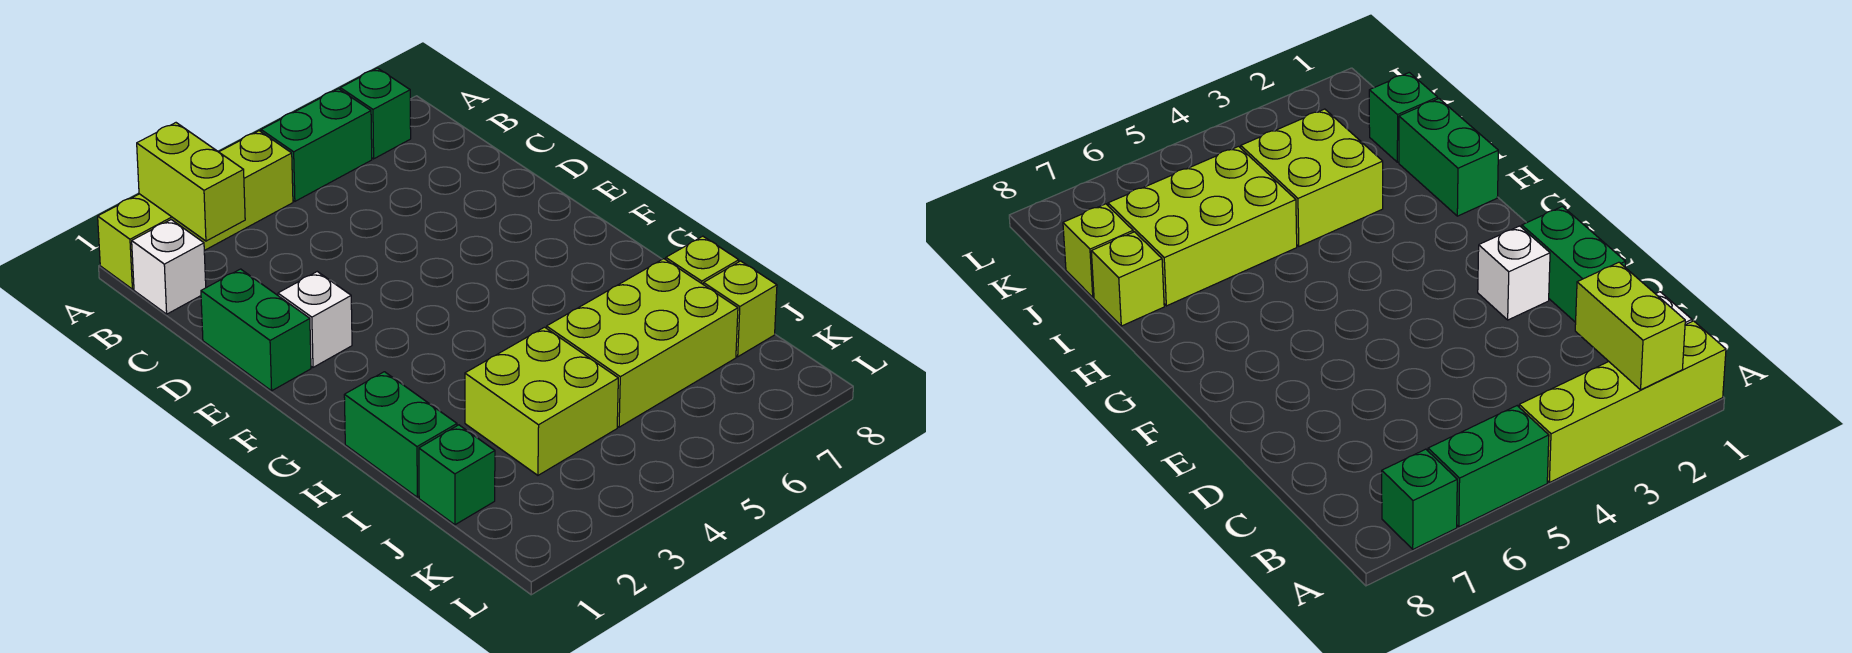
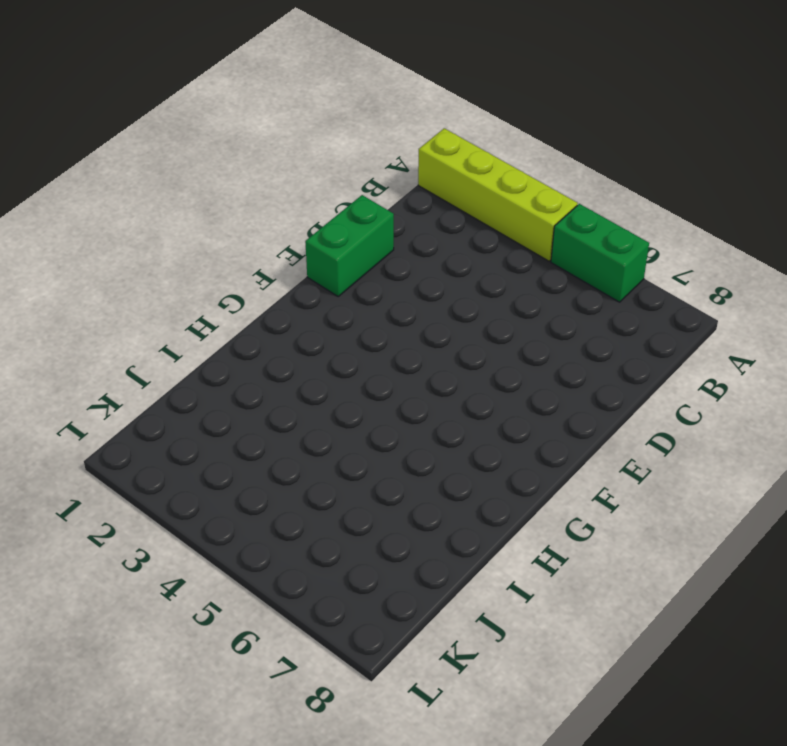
none -> green brick A7 level 1
none -> white brick B1 level 1
none -> white brick E2 level 1

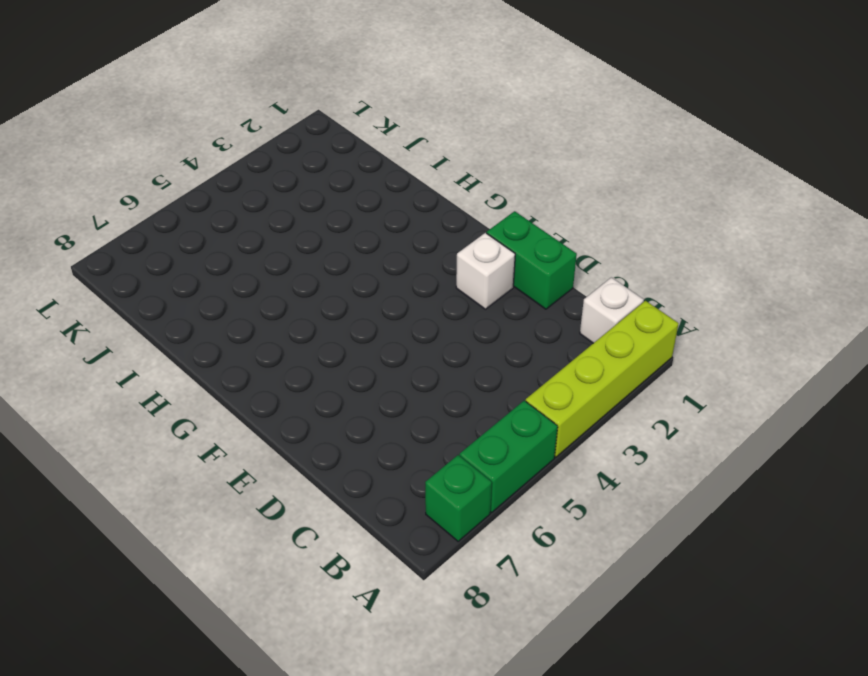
none -> green brick H1:I1 level 1
none -> lime brick I3:J4 level 1
none -> lime brick I5:J7 level 1

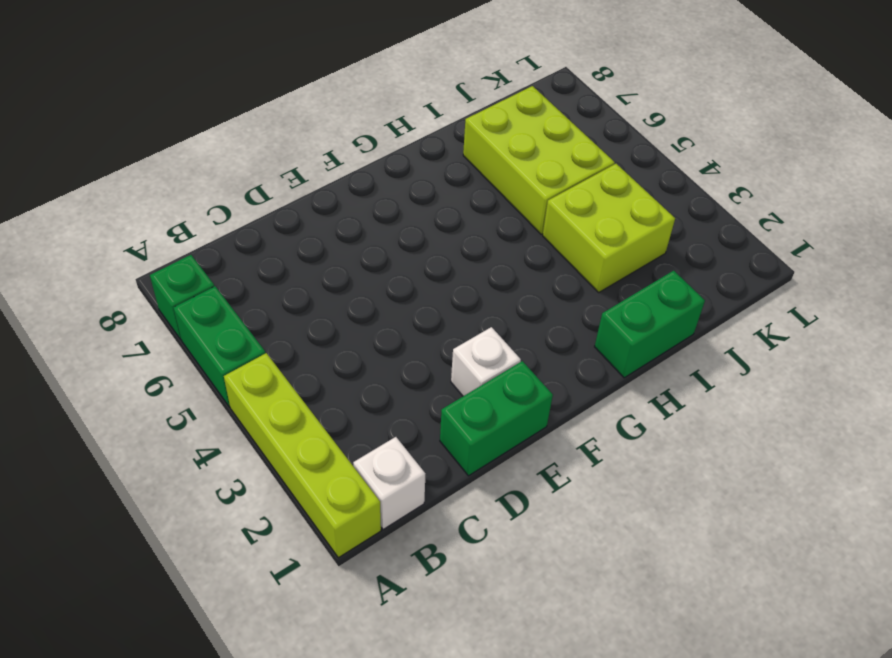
none -> lime brick I8 level 1
none -> green brick J1 level 1
none -> lime brick J8 level 1

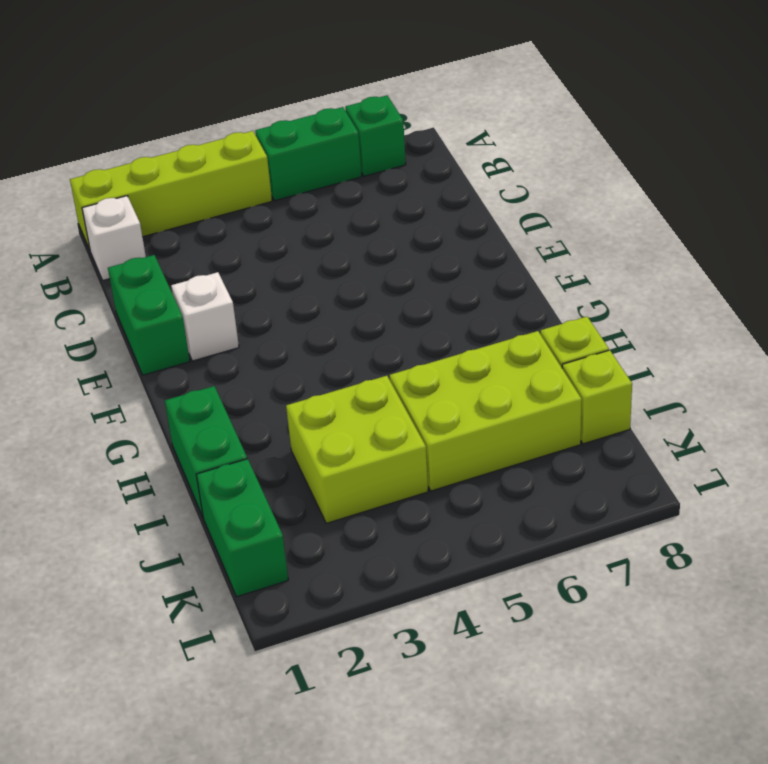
green brick J1:K1 level 1 -> green brick J1 level 1
none -> lime brick A2:B2 level 2

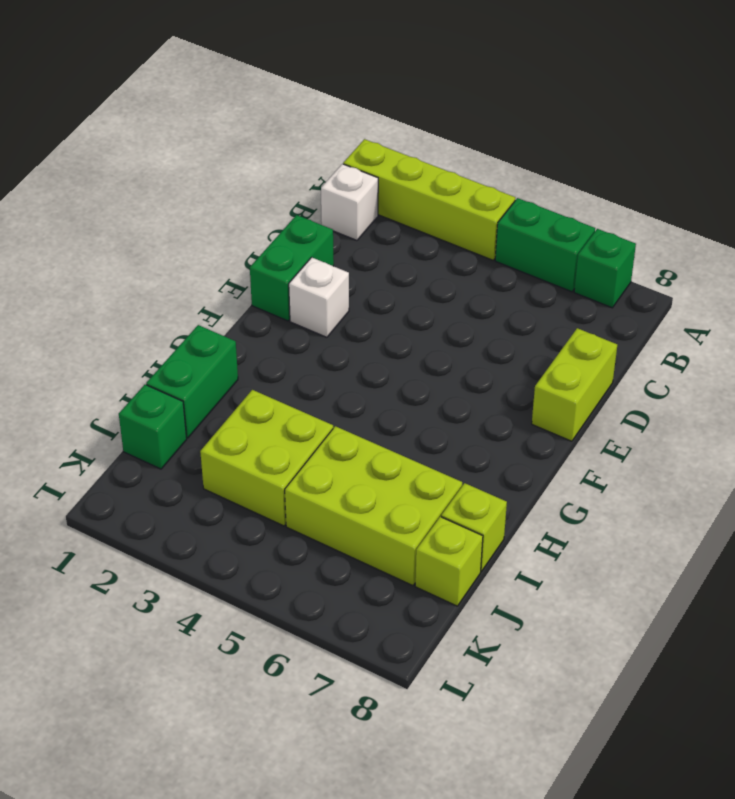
lime brick D8:E8 level 1 -> lime brick A2:B2 level 2

